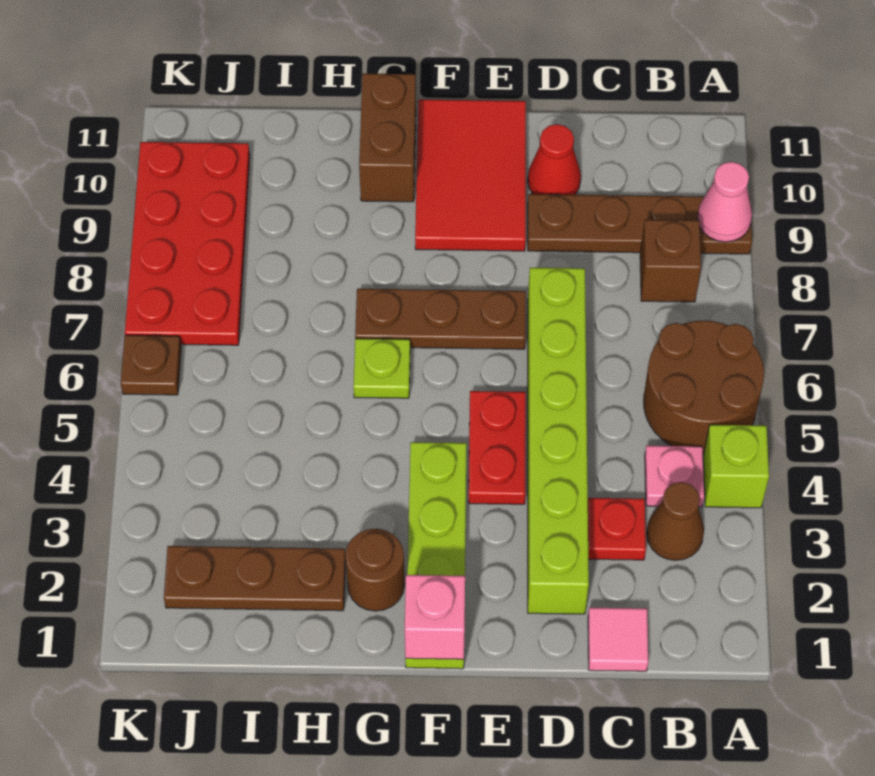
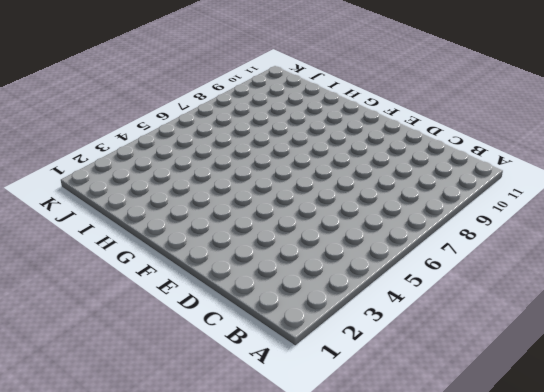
none -> lime brick A4 level 1
none -> brown round brick A5:B6 level 1
none -> brown plate A9:D9 level 1

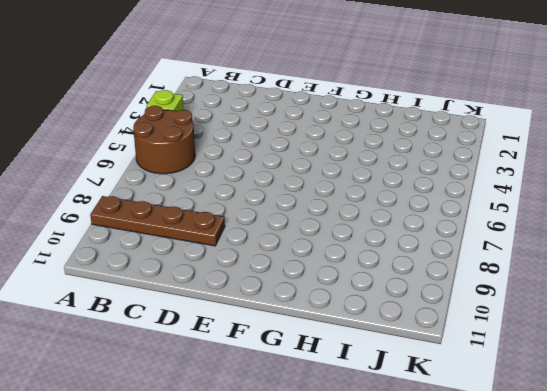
none -> brown cone B3 level 1
none -> pink plate B4 level 1
none -> brown brick B8 level 1

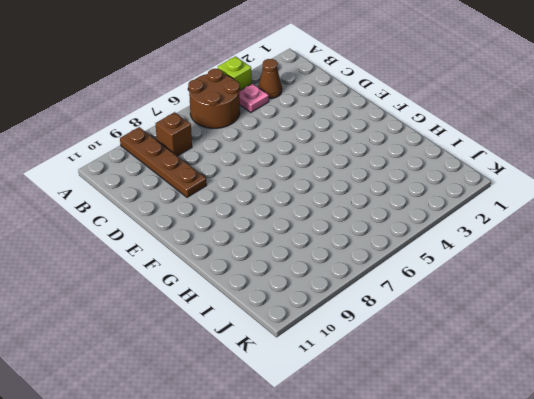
none -> pink tile C1 level 1
none -> red plate C3 level 1
none -> lime brick D2:D7 level 1

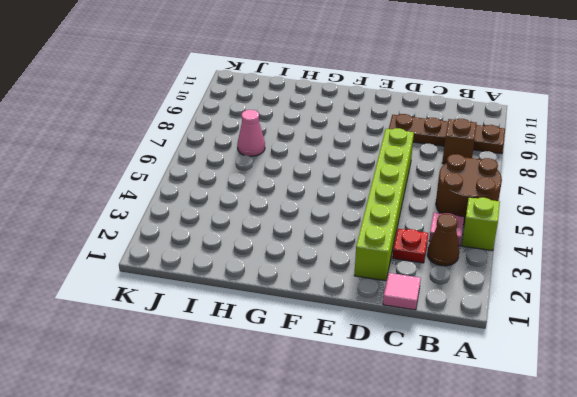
pink cone I7 level 1 -> pink cone A9 level 2
none -> red cone D10 level 1
none -> red plate E4:E5 level 1
none -> brown plate E7:G7 level 1

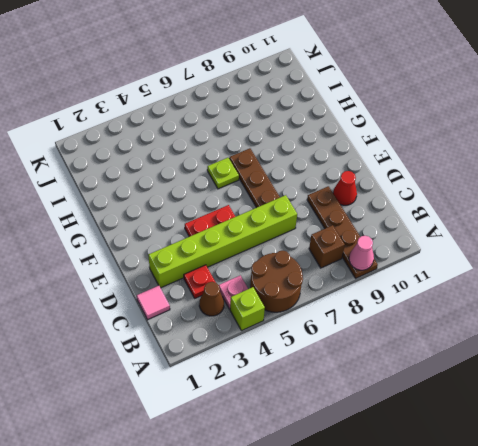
none -> red tile E9:F11 level 1
none -> lime plate F1:F4 level 1
none -> brown round brick G2 level 1

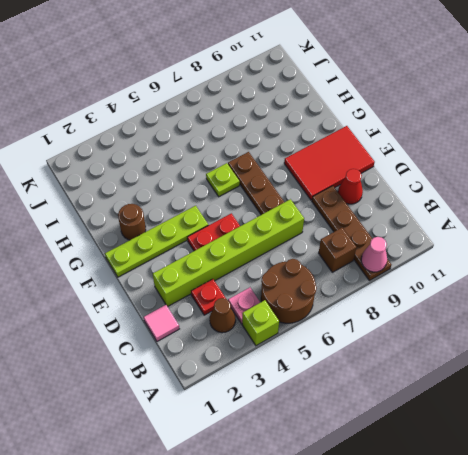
none -> brown brick G10:G11 level 1
none -> brown plate H2:J2 level 1
none -> red plate J7:K10 level 1

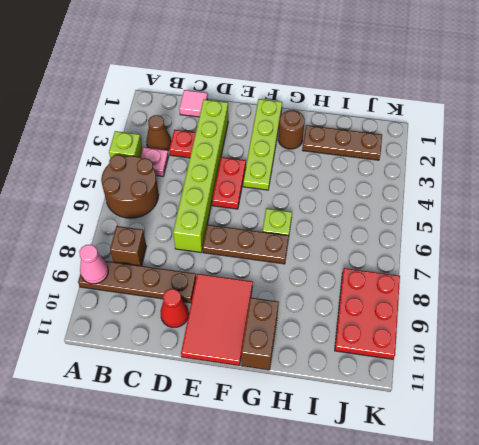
red plate J8:K10 level 1 -> red plate J7:K10 level 1
none -> brown plate K6 level 1
none -> pink brick F1 level 2

